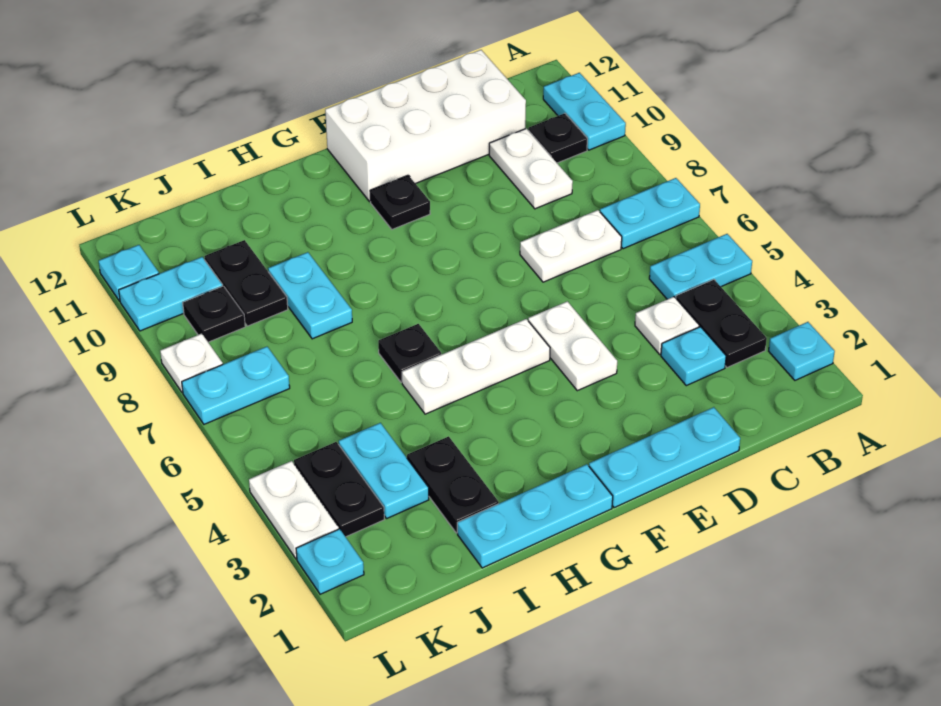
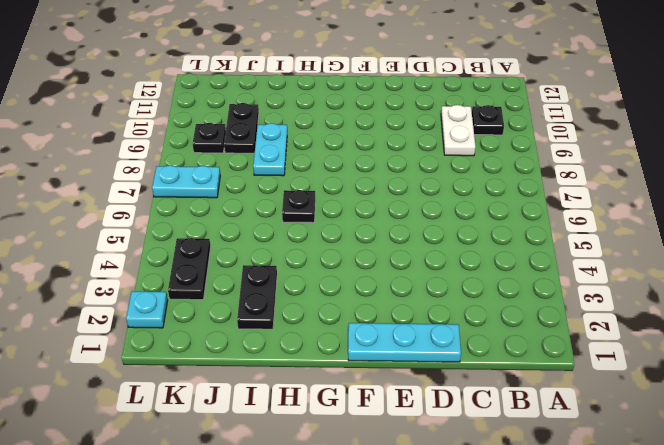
none -> cyan plate A2 level 1
none -> cyan plate A5:B5 level 1
none -> cyan plate A7:B7 level 1

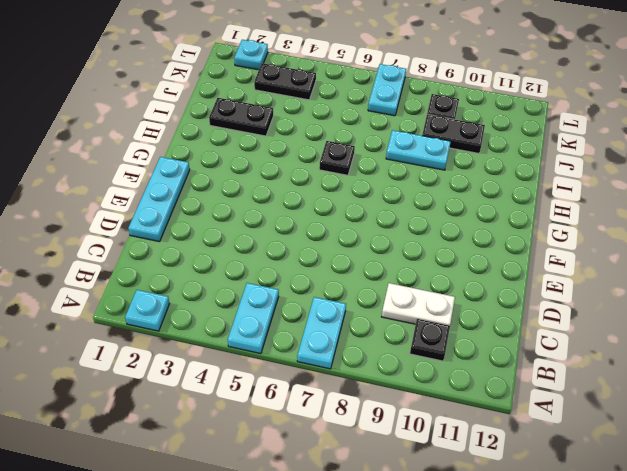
none -> cyan plate A10:A11 level 1
none -> black plate B3:B4 level 1
none -> cyan plate C3 level 1

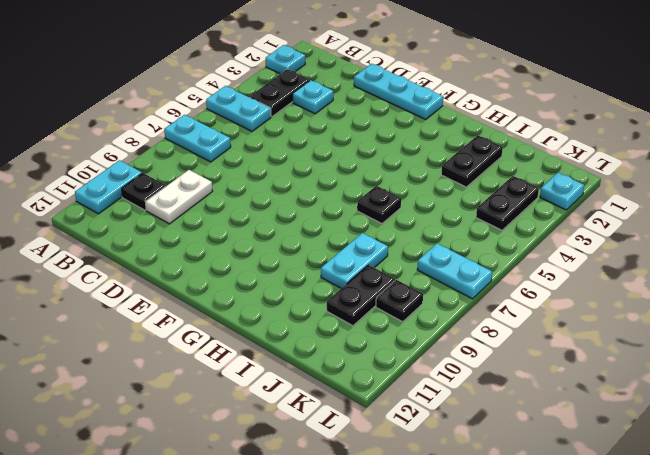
none -> white plate C4 level 1
none -> white plate C7:D7 level 1
none -> white brick C11:F12 level 1

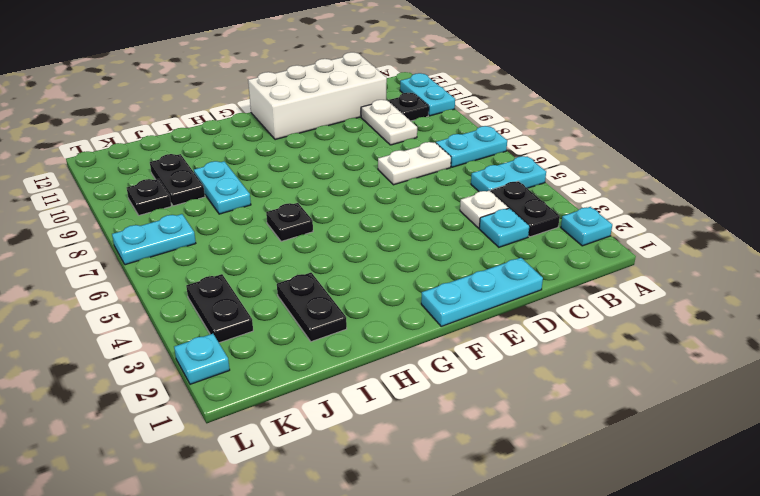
none -> white plate E4:E5 level 1
none -> white plate F5:H5 level 1
none -> black plate F10 level 1

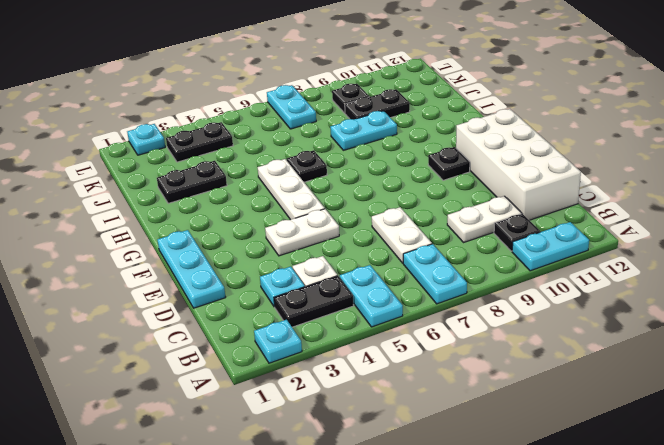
none -> cyan plate G1:I1 level 1
none -> cyan plate J3:J4 level 1
none -> cyan plate K10:L10 level 1

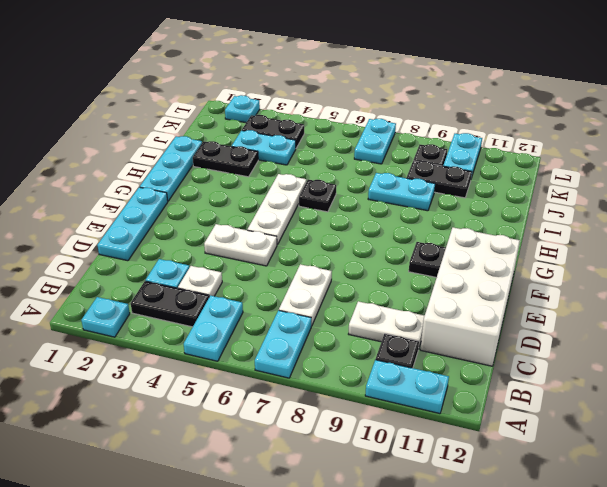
none -> white plate L3:L4 level 1
none -> white plate L8 level 1
none -> cyan plate L11 level 1

